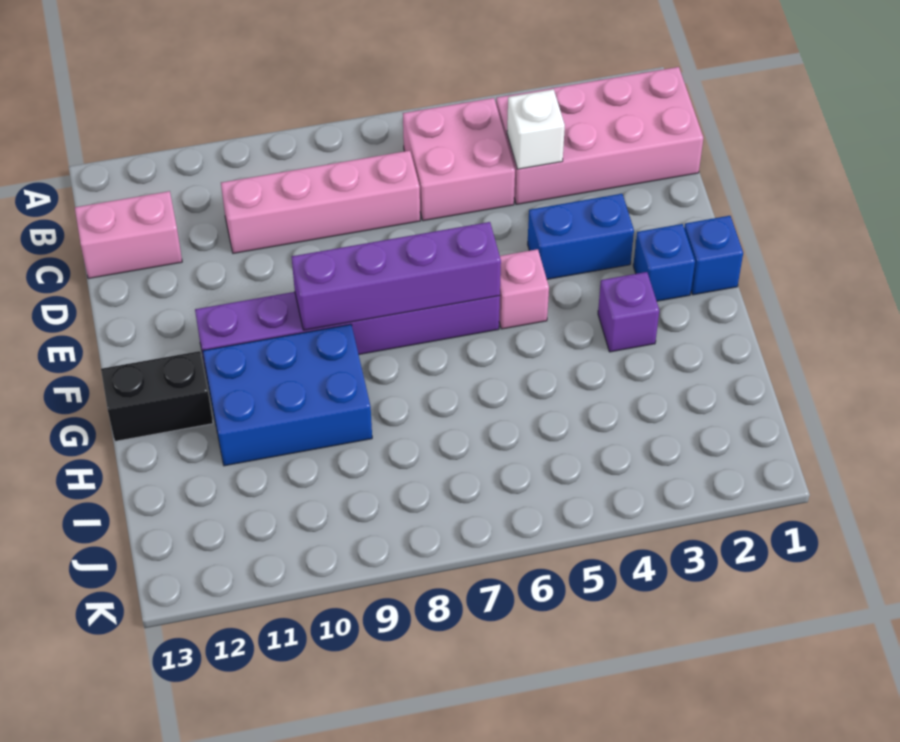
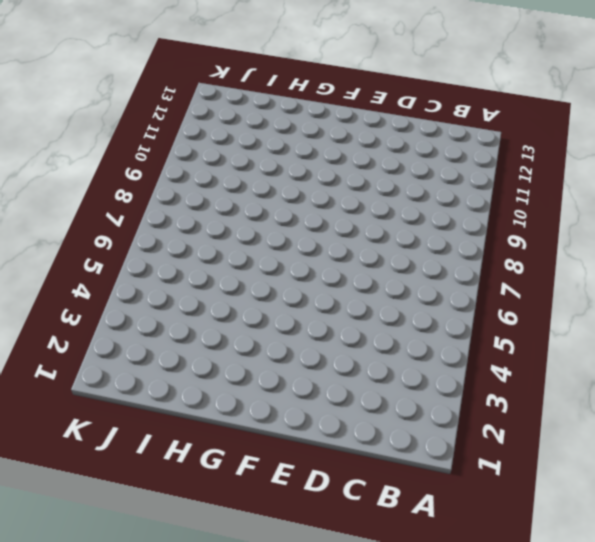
none -> pink brick B1:C4 level 1
none -> pink brick B5:C6 level 1
none -> pink brick C7:C10 level 1

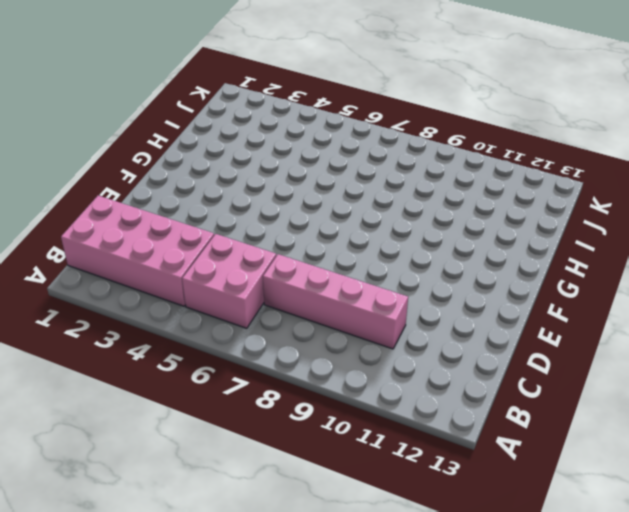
none -> pink brick C12:C13 level 1
none -> blue brick E3:E4 level 1
none -> blue brick F1 level 1

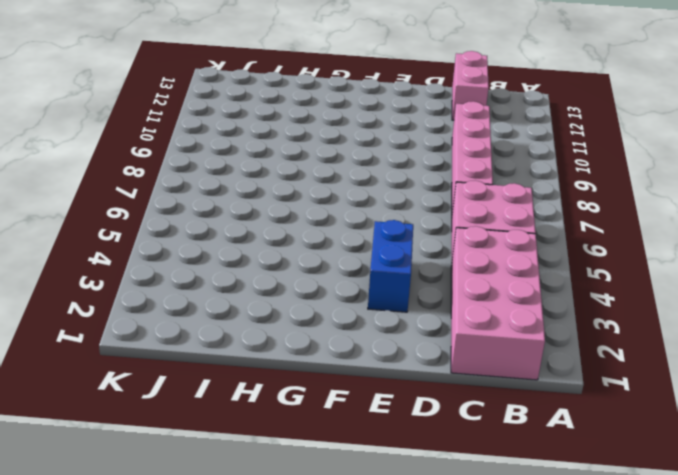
none -> blue brick F1 level 1
none -> blue brick F2 level 1
none -> pink brick F5 level 1

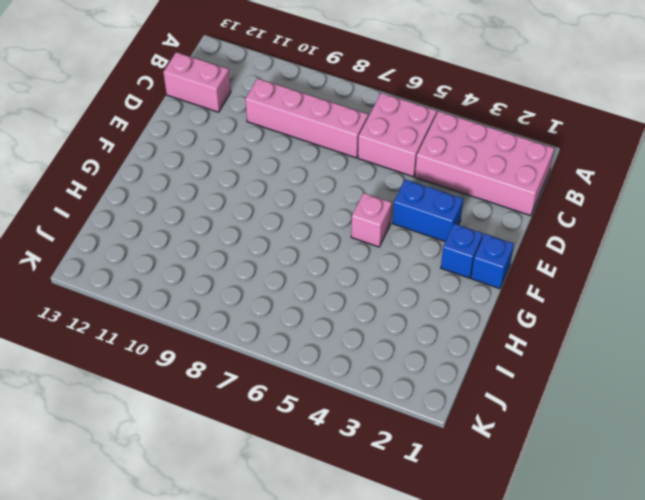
none -> purple brick F6:F11 level 1
none -> purple brick G3 level 1
none -> blue brick G9:H11 level 1

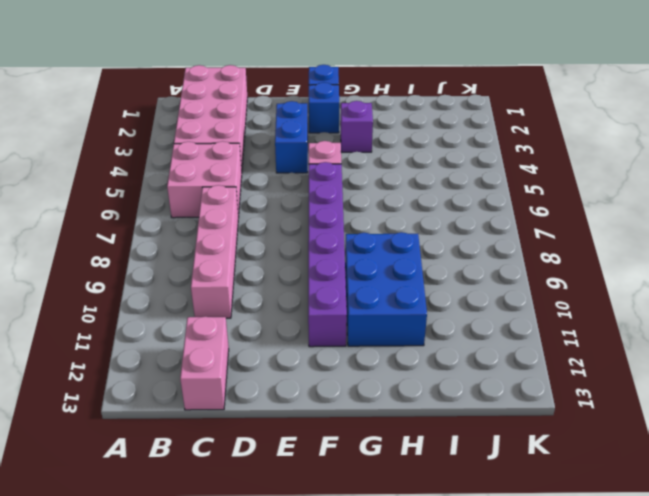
none -> black brick G12:G13 level 1
none -> white brick C4 level 2
none -> purple brick F6:F9 level 2

